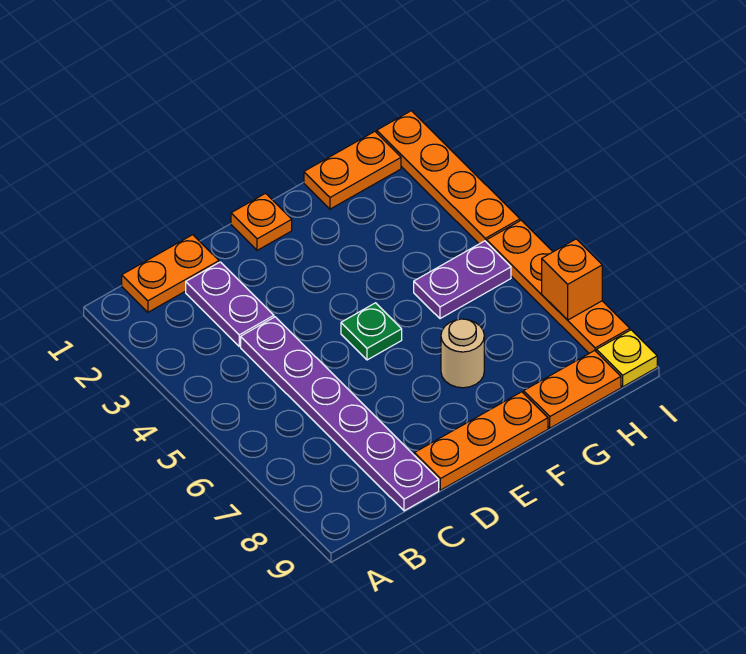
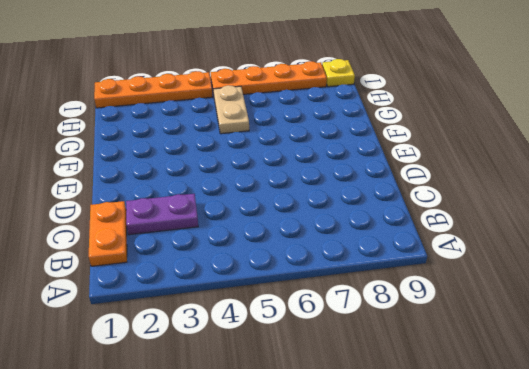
tan plate G5:H5 level 1 -> purple plate G5:H5 level 1
none -> purple plate C4:C9 level 1
none -> orange plate D9:F9 level 1
none -> orange plate E1 level 1

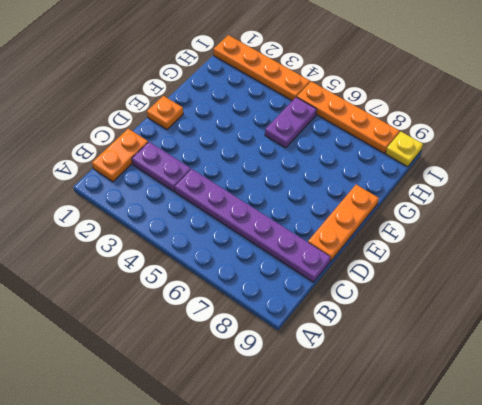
none -> green plate E5 level 1
none -> tan round brick F7 level 1
none -> orange plate G1:H1 level 1

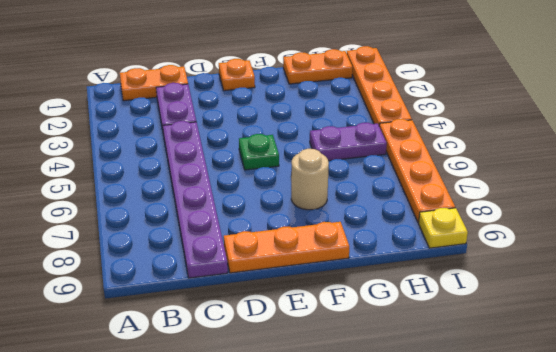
none -> orange plate G9:H9 level 1
none -> orange brick I7 level 2

